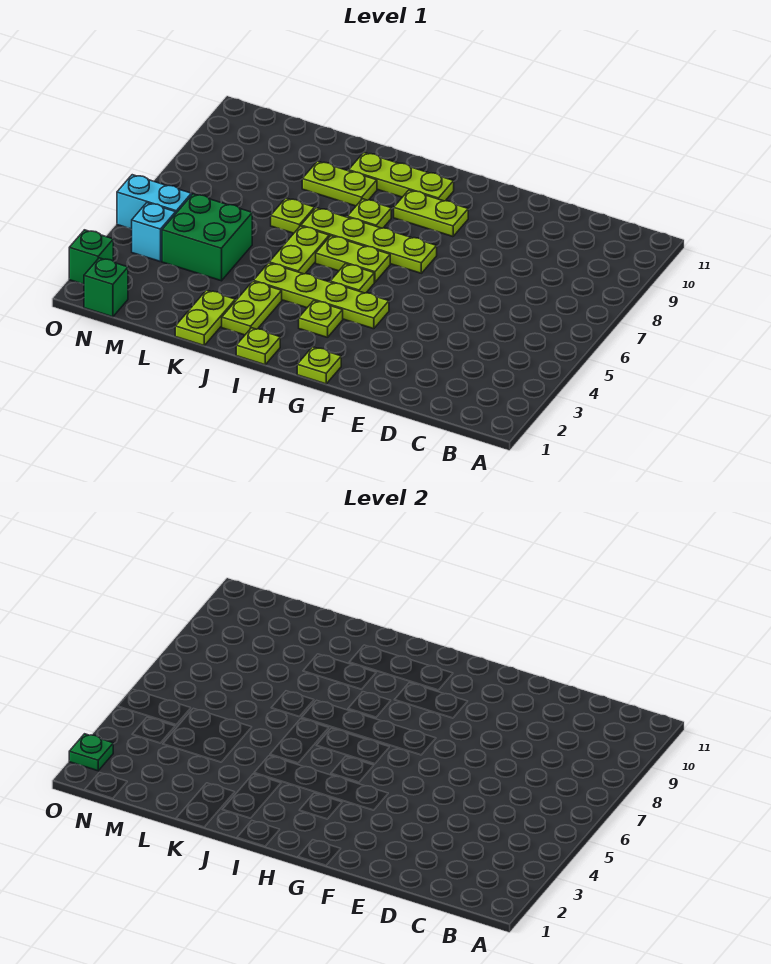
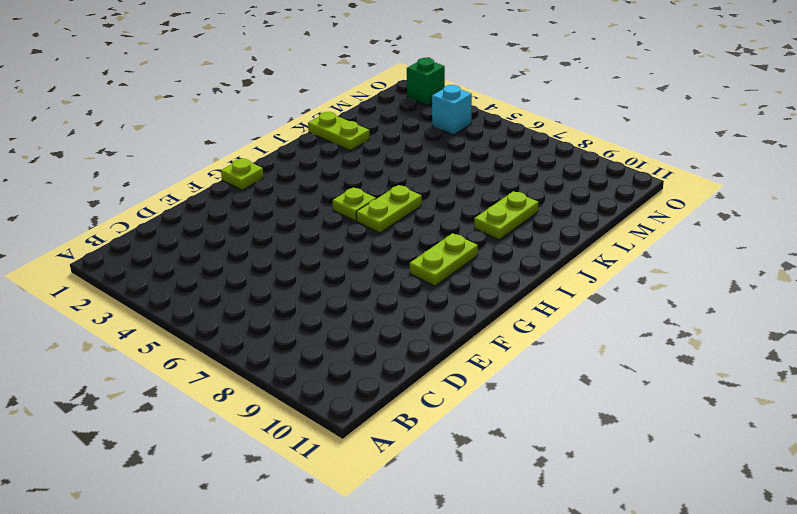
none -> lime plate G4:J4 level 1
none -> lime plate G7:J7 level 1
none -> lime plate H3 level 1

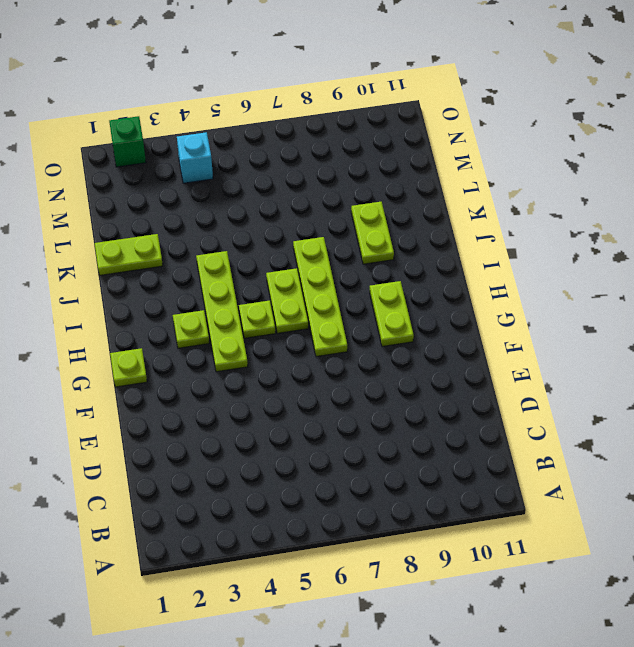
none -> lime plate H10:J10 level 1
none -> lime plate I1 level 1
none -> lime plate I8 level 1

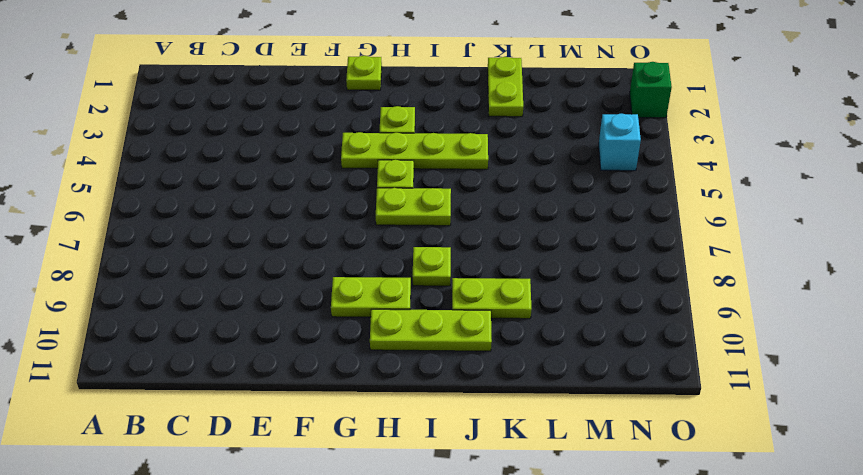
none -> lime plate G7:J7 level 1
none -> lime plate I1 level 1
none -> lime plate J2:J3 level 1

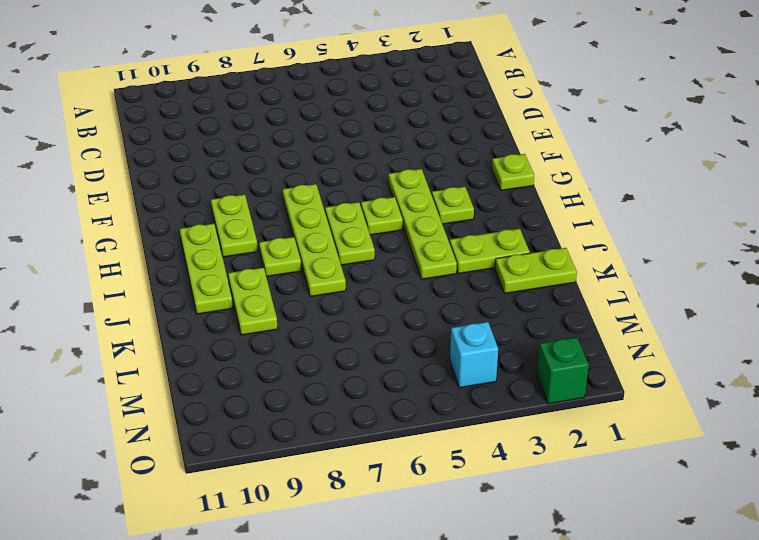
none -> lime plate I1 level 1
none -> lime plate J5:J6 level 1
none -> lime plate K7 level 1

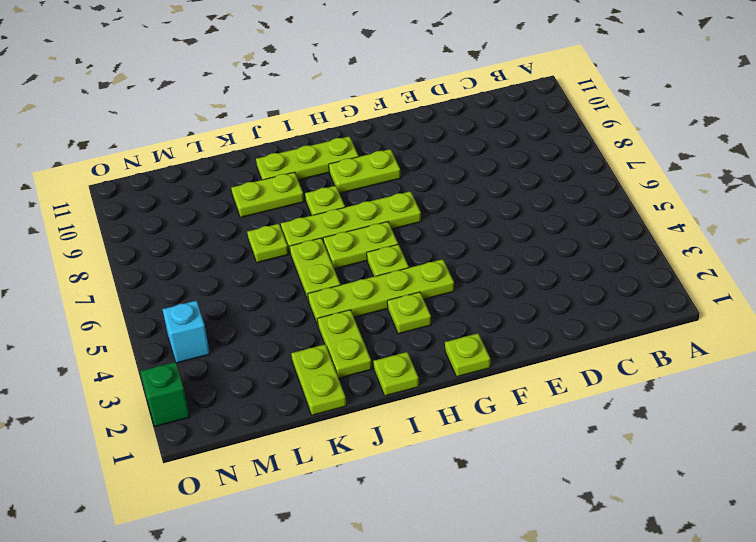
none -> green brick L4:M5 level 1
none -> green brick N1 level 1
none -> cyan brick N5:O5 level 1

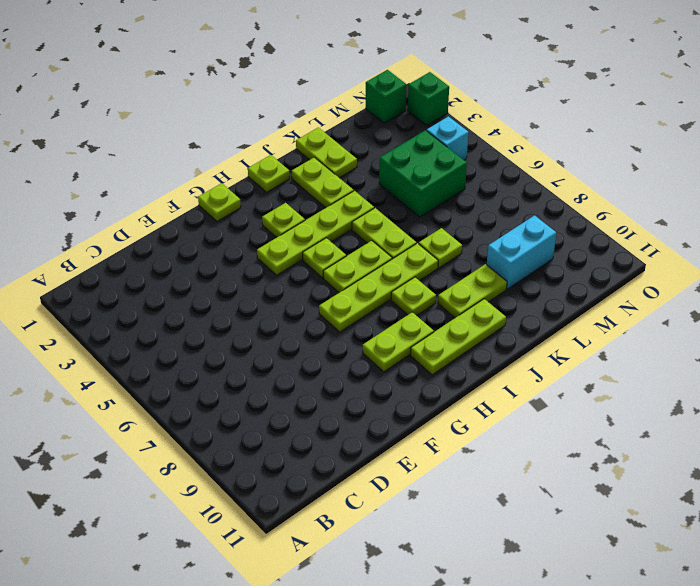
cyan brick L9:M9 level 1 -> cyan brick N5:O5 level 1
none -> green plate O2 level 2

